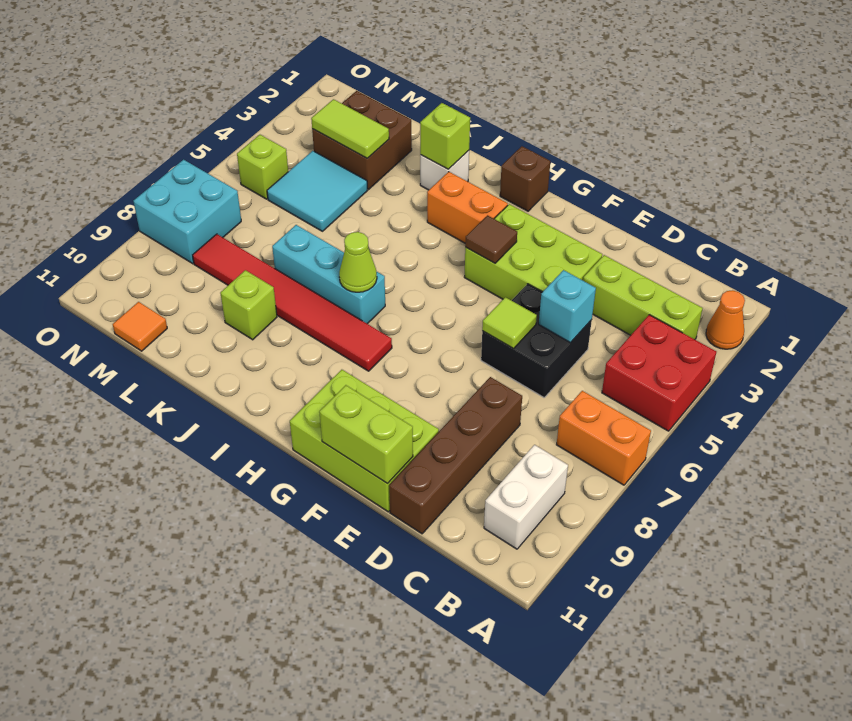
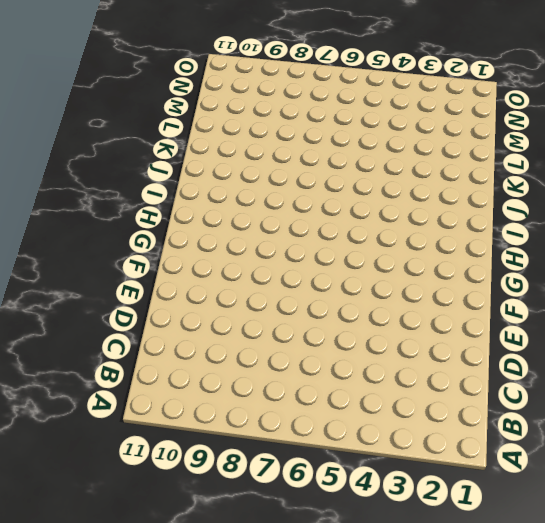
none -> orange cone A2 level 1
none -> red brick A4:B5 level 1
none -> orange brick A7:B7 level 1

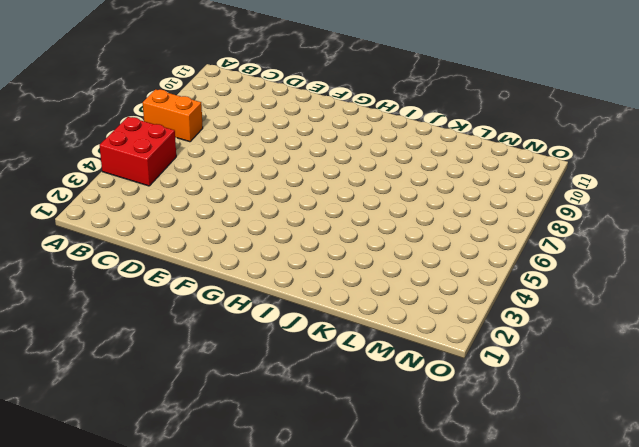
none -> orange cone A2 level 1
none -> lime brick B3:D3 level 1
none -> white brick B9:B10 level 1

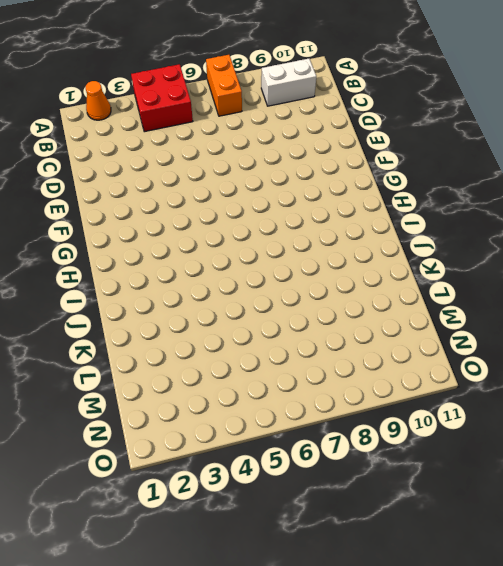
none -> lime brick B3:D3 level 1
none -> black brick D5:E6 level 1
none -> brown brick D8:D11 level 1

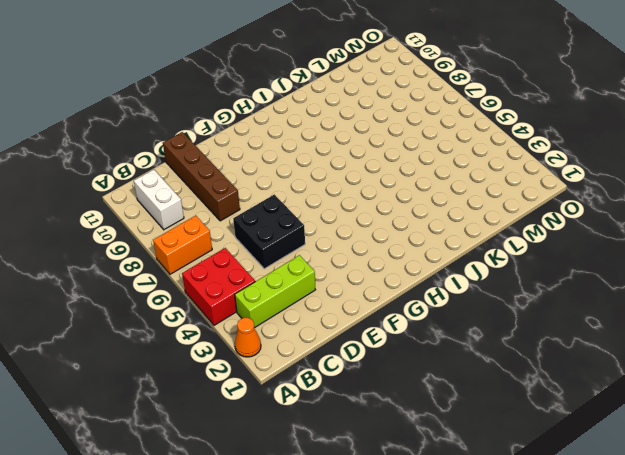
none -> lime brick E3:G4 level 1
none -> lime brick E10:G11 level 1
none -> brown brick H1 level 1

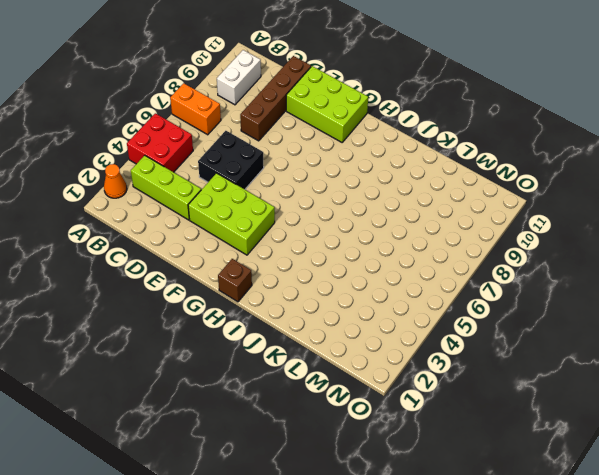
none -> orange brick H3:I3 level 1
none -> red tile H8:M8 level 1
none -> cyan brick I7:K7 level 1

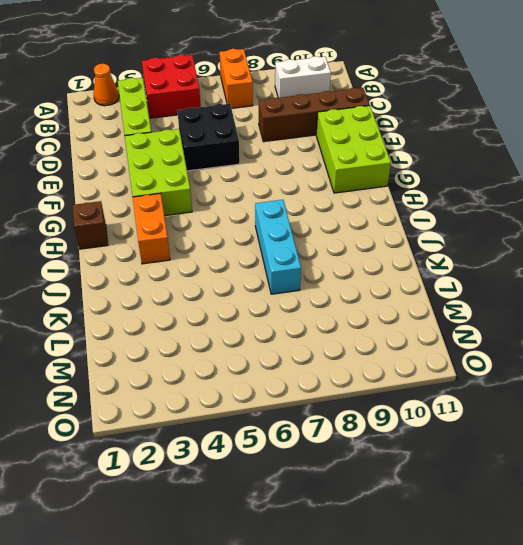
none -> red tile H8:M8 level 1
none -> white brick J2 level 1
none -> lime brick K9 level 1

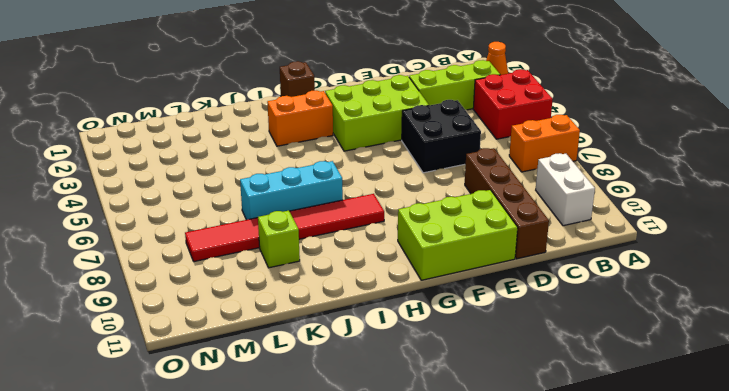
none -> white brick J2 level 1
none -> brown brick L2:M3 level 1
none -> cyan tile L4:M5 level 1

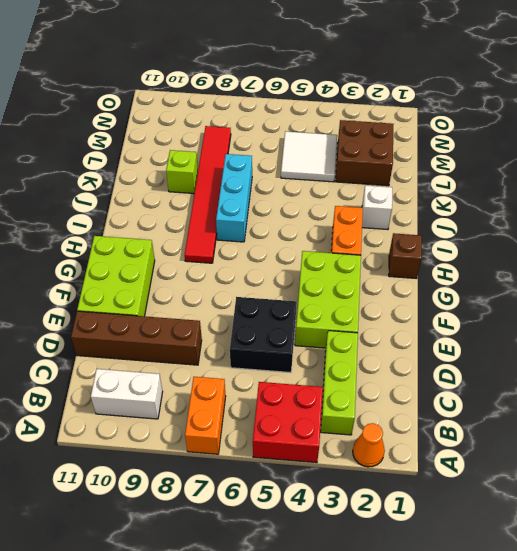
white tile L4:M5 level 1 -> cyan tile L4:M5 level 1
none -> orange tile M11 level 1
none -> lime brick N5 level 1
none -> cyan brick N7:O8 level 1

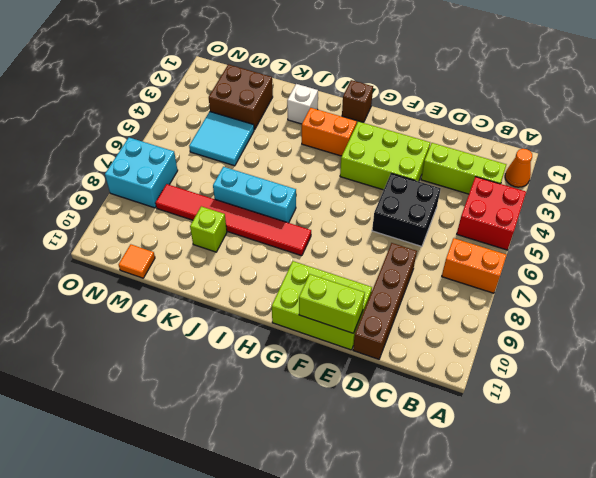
none -> white brick B9:B10 level 1
none -> lime brick N5 level 1
none -> cyan brick D5 level 2

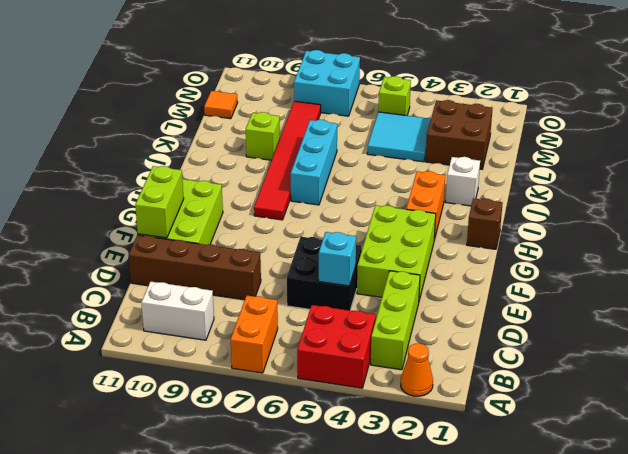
none -> lime tile E6 level 2
none -> brown tile G4 level 2
none -> lime cone I7 level 2

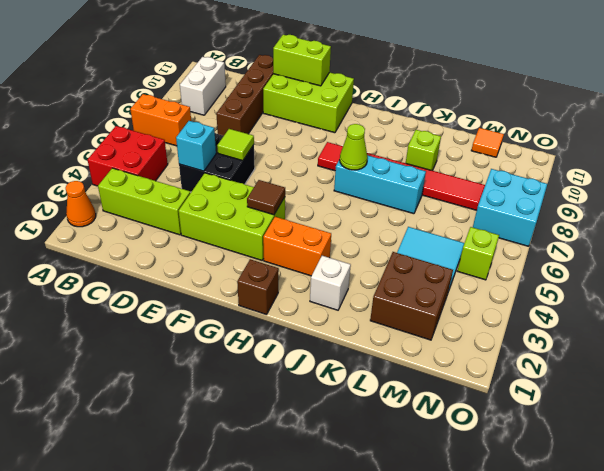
none -> lime brick J2 level 2
none -> lime tile L3:M3 level 2

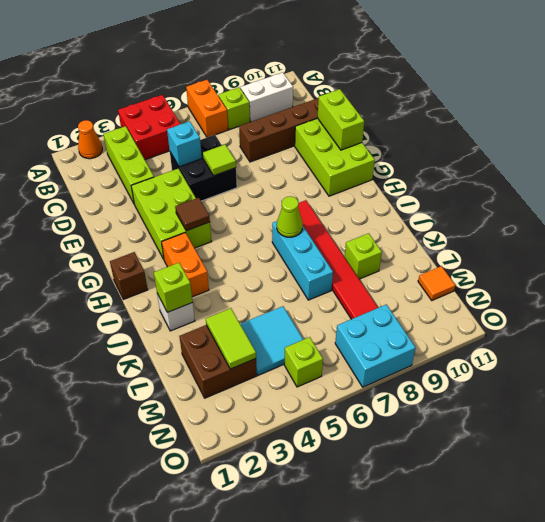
lime brick B8 level 1 -> none

